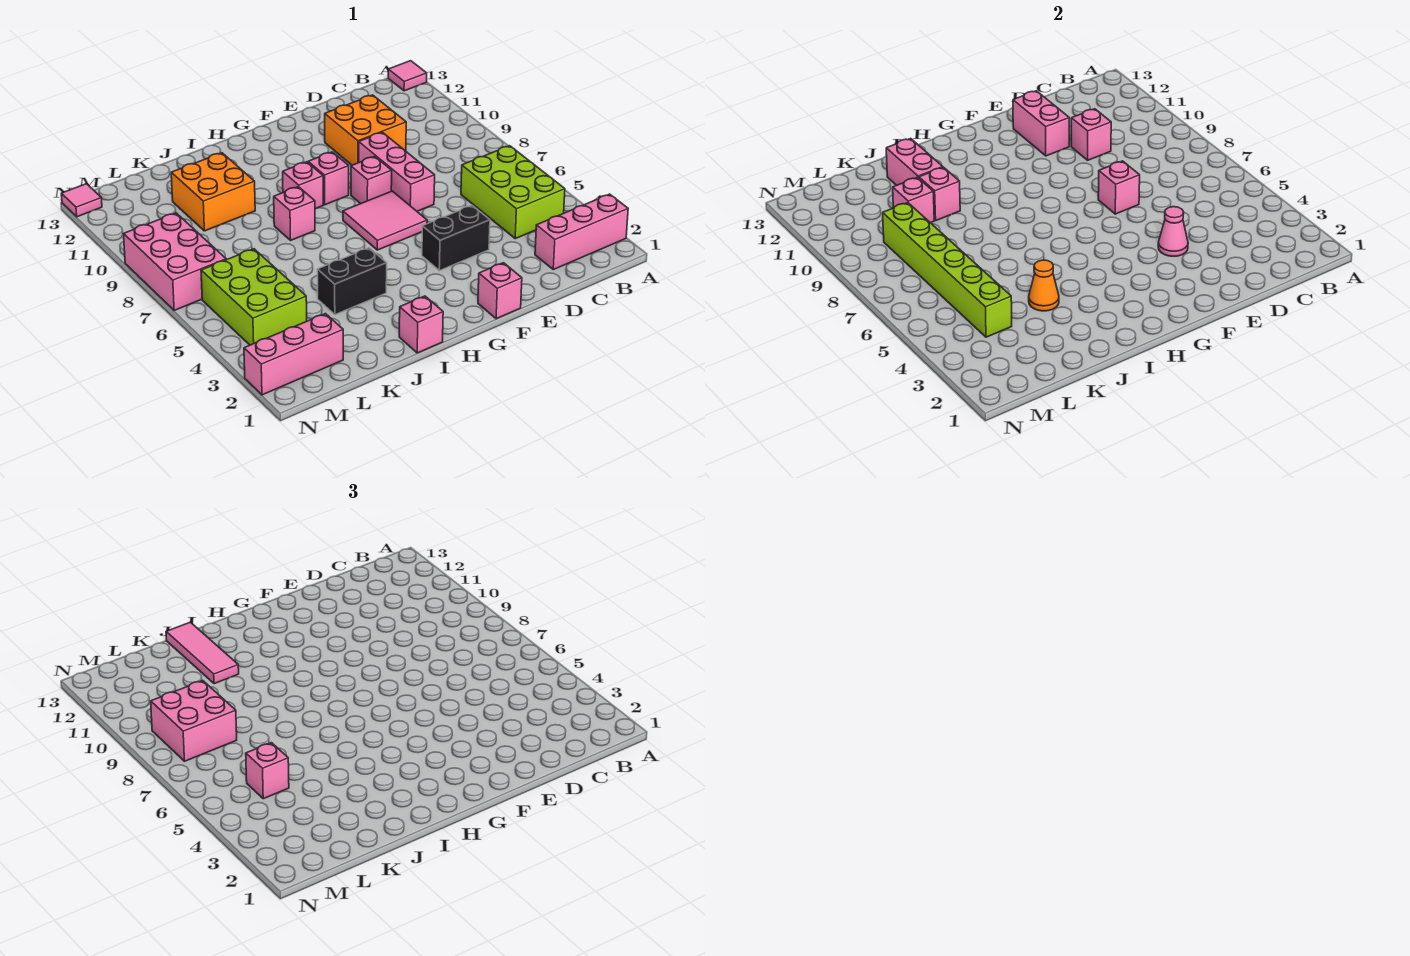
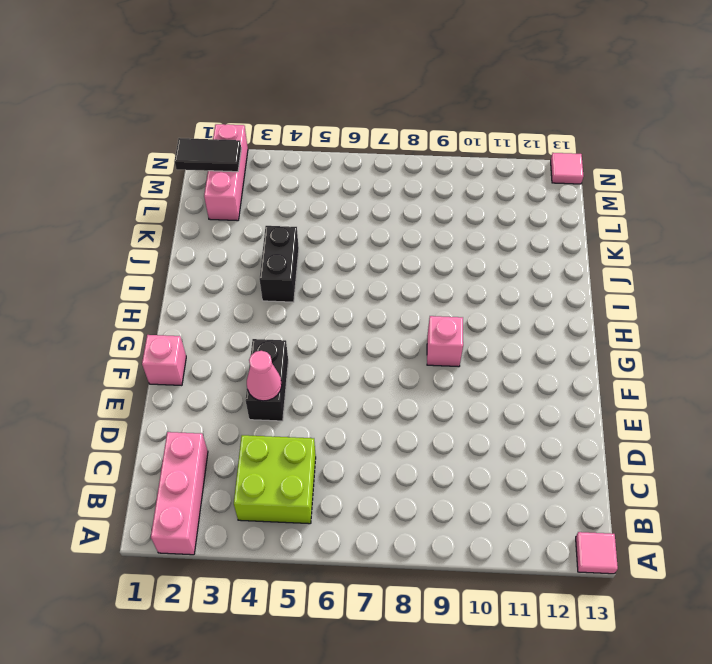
lime brick B4:C5 level 1 -> lime brick B4:C6 level 1
black tile M1:M2 level 2 -> none
none -> orange brick D10:E11 level 1
none -> pink brick E7:E9 level 1
none -> pink tile F6:G7 level 1
none -> pink brick F8 level 1

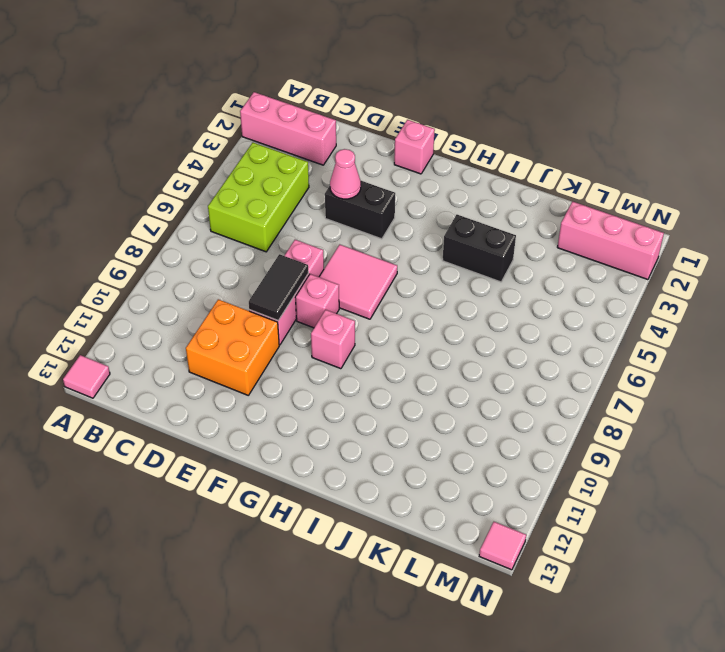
black tile E8:E9 level 2 -> none
none -> pink brick H9 level 1
none -> pink brick I1 level 1
none -> pink brick I8 level 1
none -> orange brick J10:K11 level 1

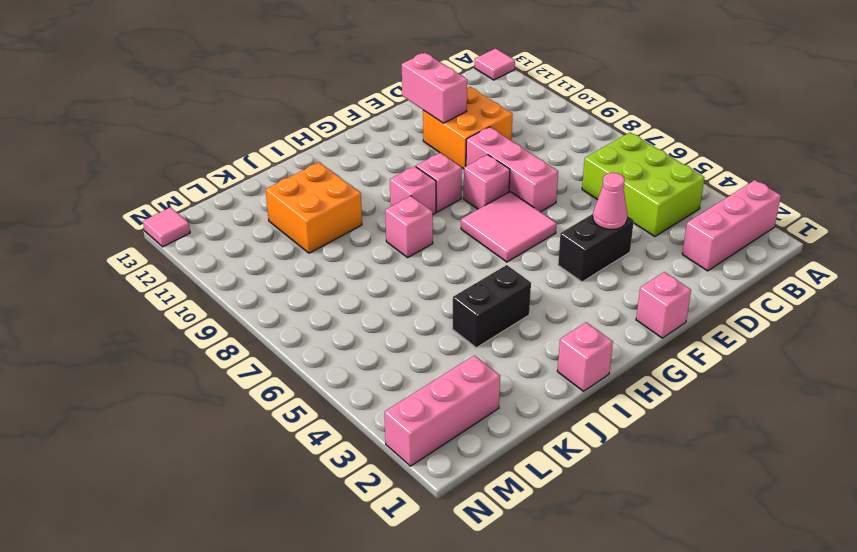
none -> lime brick L4:M6 level 1
none -> pink brick M7:N9 level 1
none -> pink brick D10 level 2
none -> pink brick E7 level 2

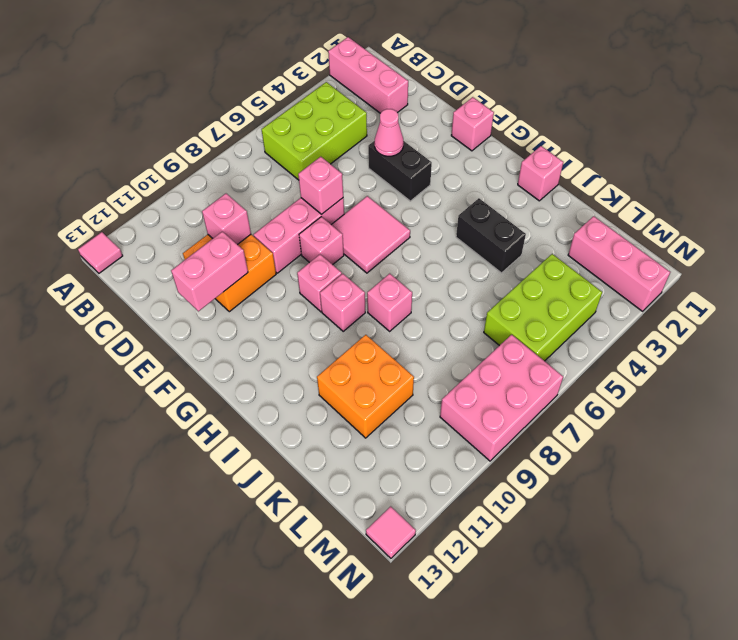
none -> orange cone J4 level 2
none -> pink brick J10 level 2
none -> pink brick J11:J12 level 2
none -> pink brick K10 level 2

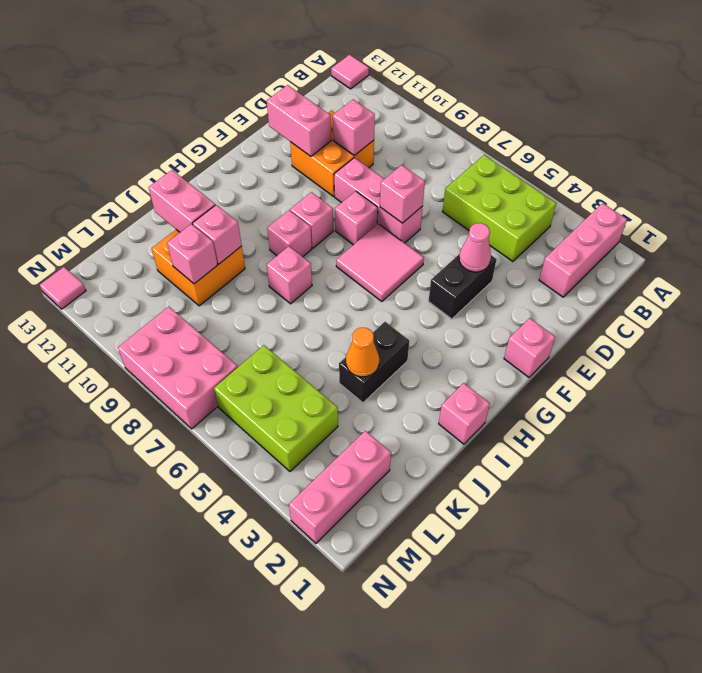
none -> lime brick L4:L9 level 2
none -> pink tile J11:J13 level 3
none -> pink brick L5 level 3
none -> pink brick L8:M9 level 3

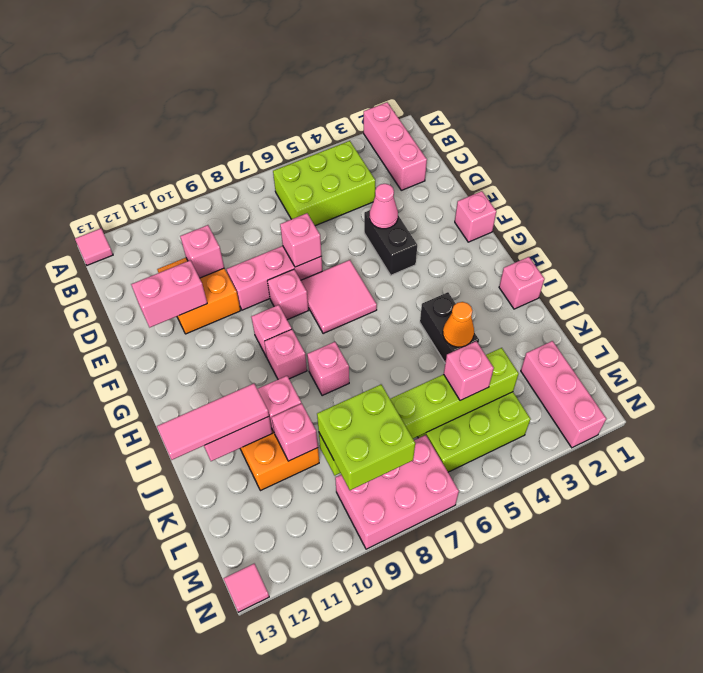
lime brick L8:M9 level 3 -> pink brick L8:M9 level 3

